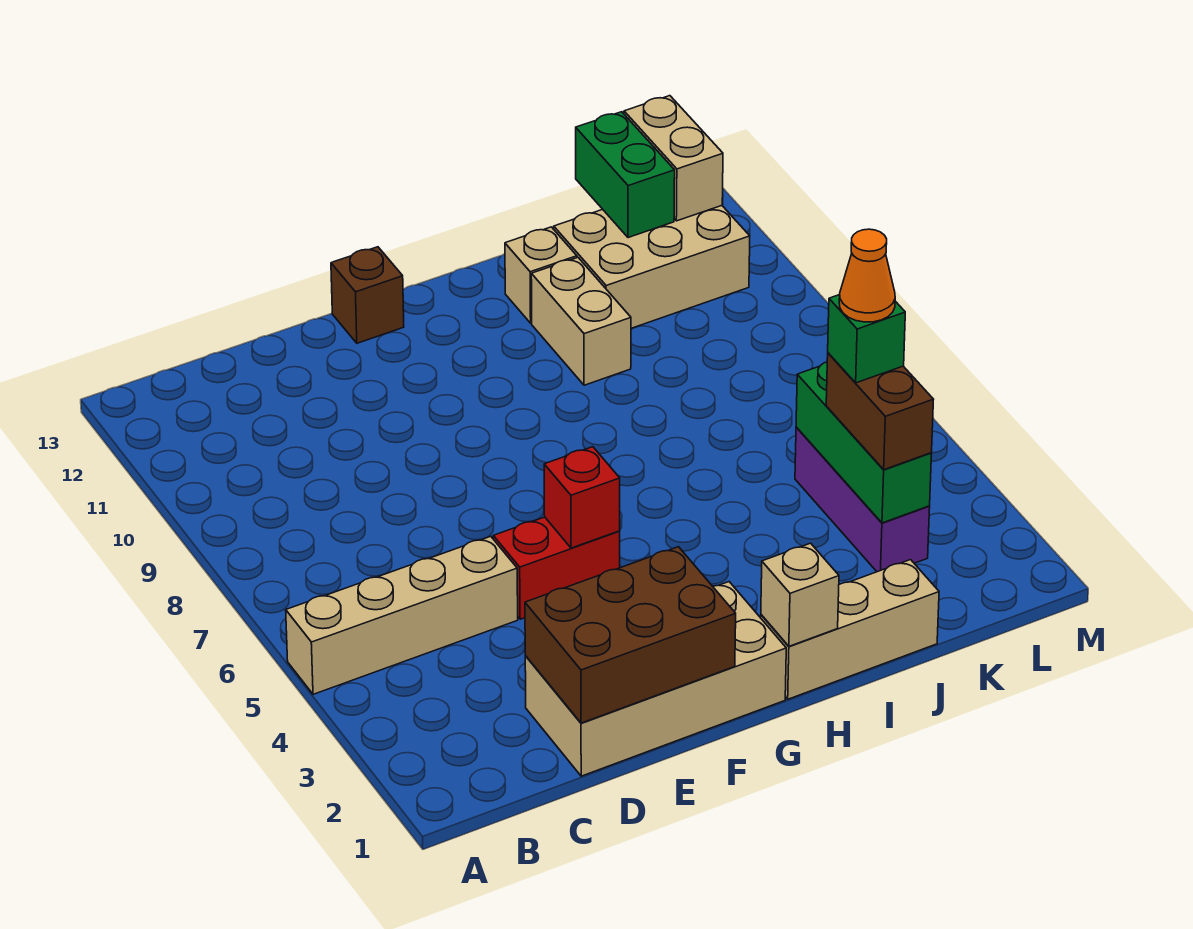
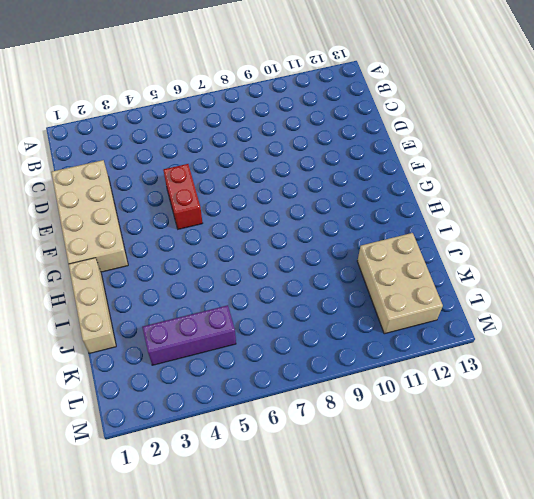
none -> tan brick A5:D5 level 1
none -> brown brick F13 level 1
none -> tan brick I10:I11 level 1

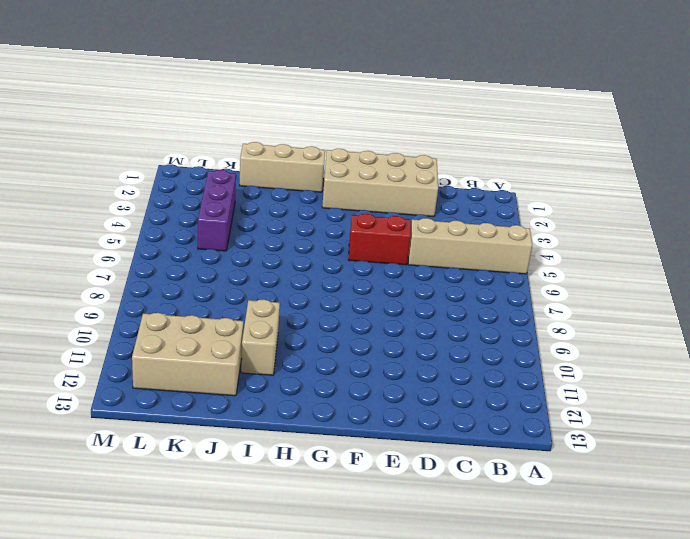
none -> brown brick F13 level 1
none -> tan brick I12 level 1
none -> brown brick D1:F2 level 2

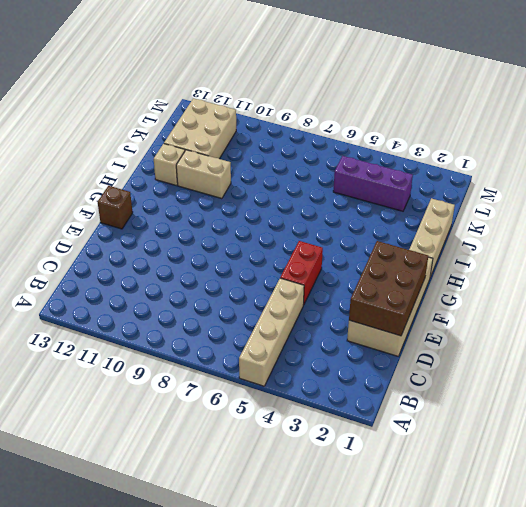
none -> red brick F5 level 2
none -> tan brick H1 level 2
none -> green brick K3:K5 level 2

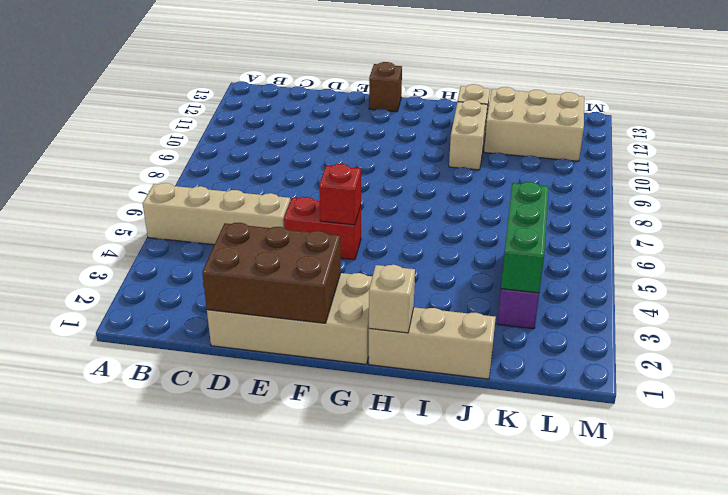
none -> green brick K12:K13 level 2
none -> tan brick L12:L13 level 2
none -> brown brick K3:K4 level 3

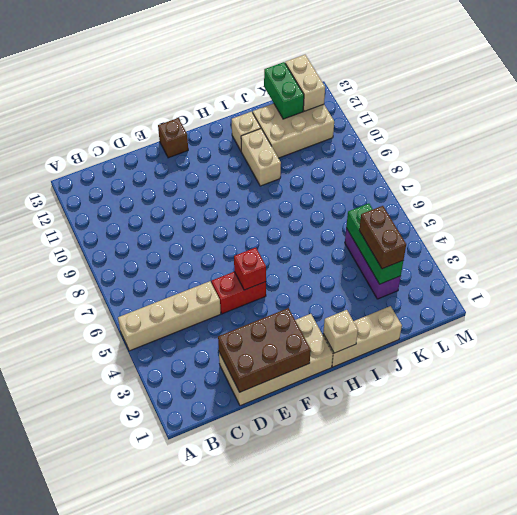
none -> green brick K4 level 4
none -> orange cone K4 level 5

